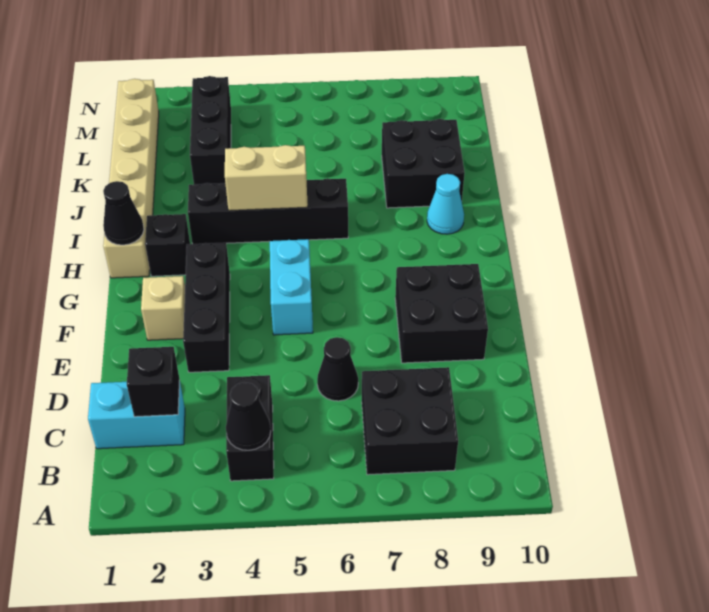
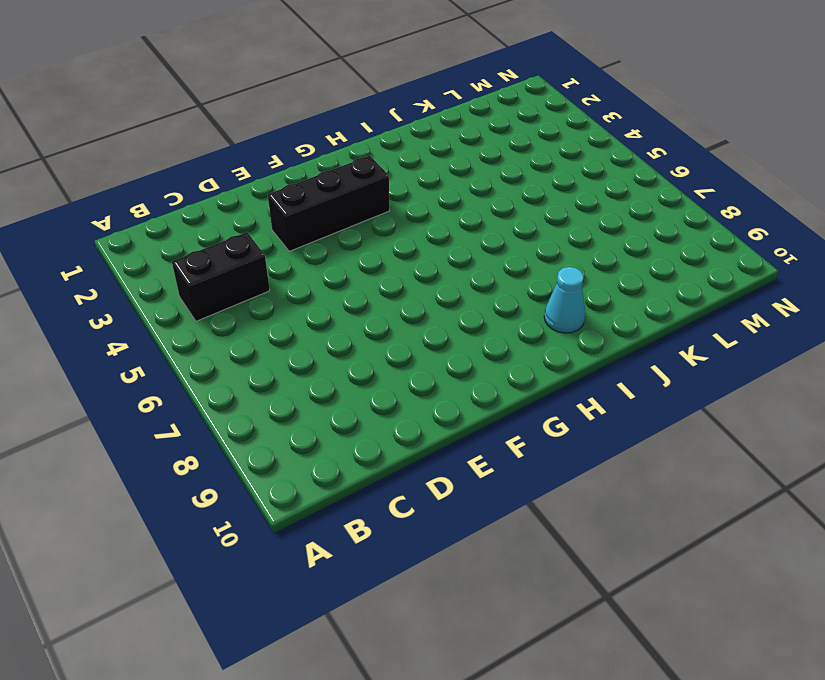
none -> black brick B7:C8 level 1
none -> cyan brick C1:C2 level 1
none -> black cone D6 level 1

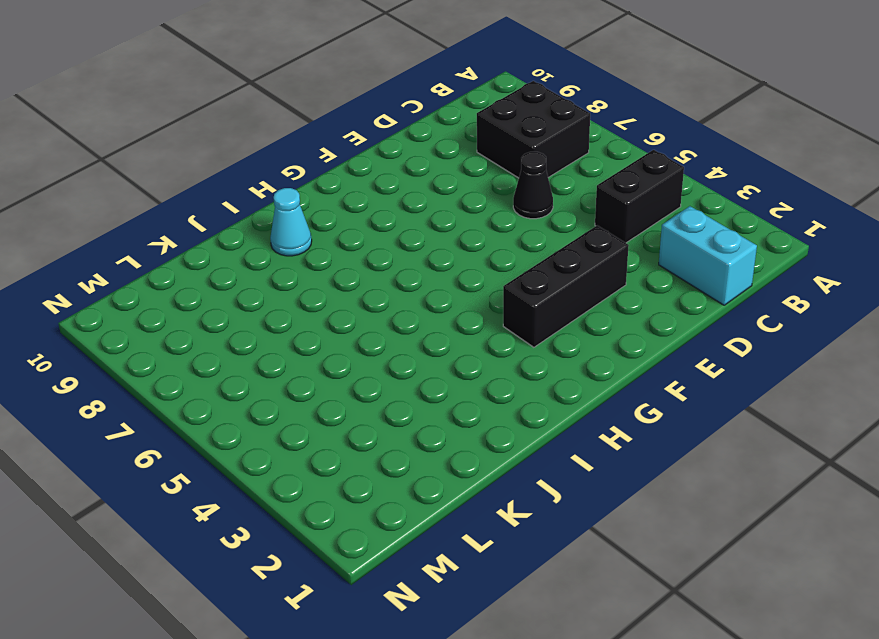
none -> black brick E8:F9 level 1
none -> tan brick F2 level 1
none -> cyan brick F5:G5 level 1

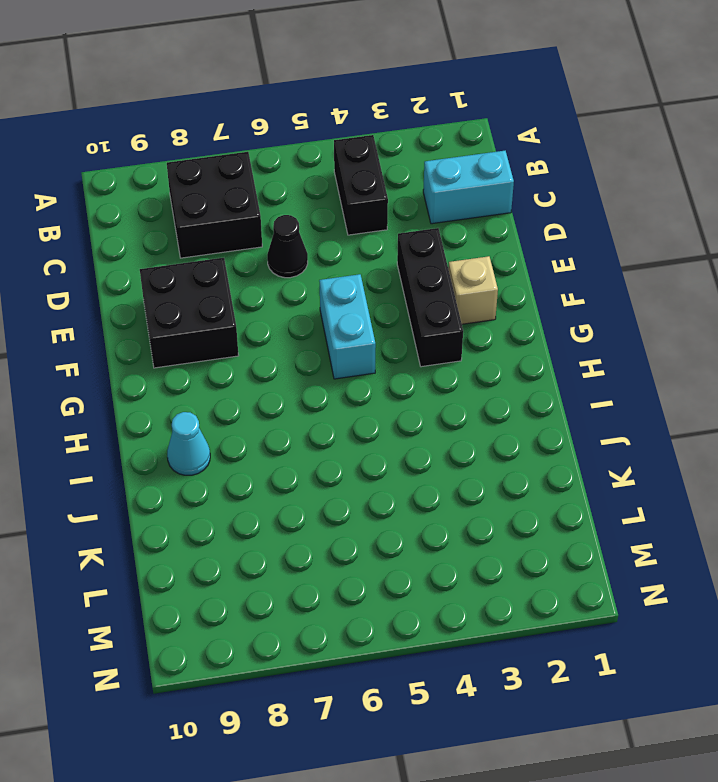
none -> tan brick H1:M1 level 1
none -> black brick H2 level 1
none -> black brick I3:I6 level 1

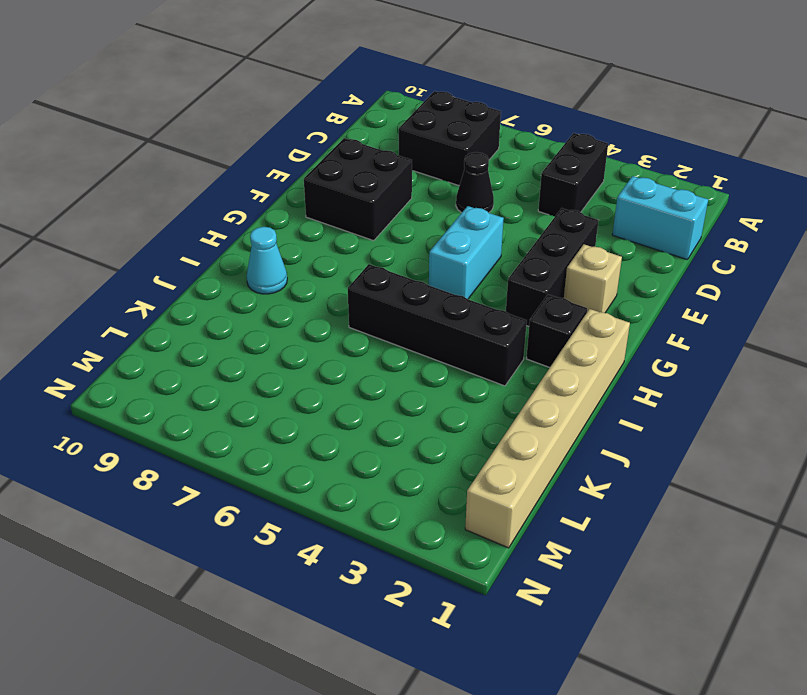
none -> black brick J8:K9 level 1
none -> black brick K3:M3 level 1
none -> black cone B4 level 2

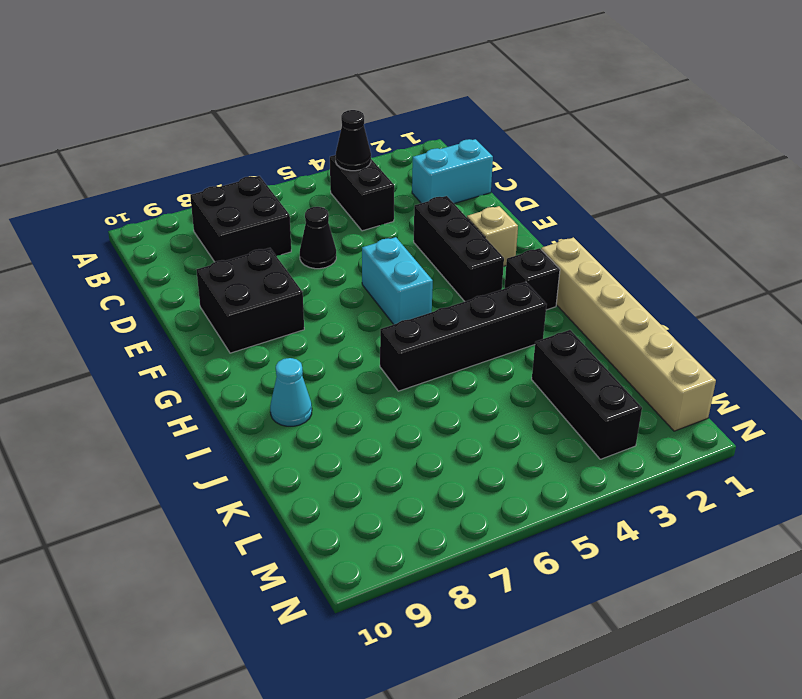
none -> black brick J8:K9 level 1
none -> black brick C2 level 2
none -> black cone H1 level 2

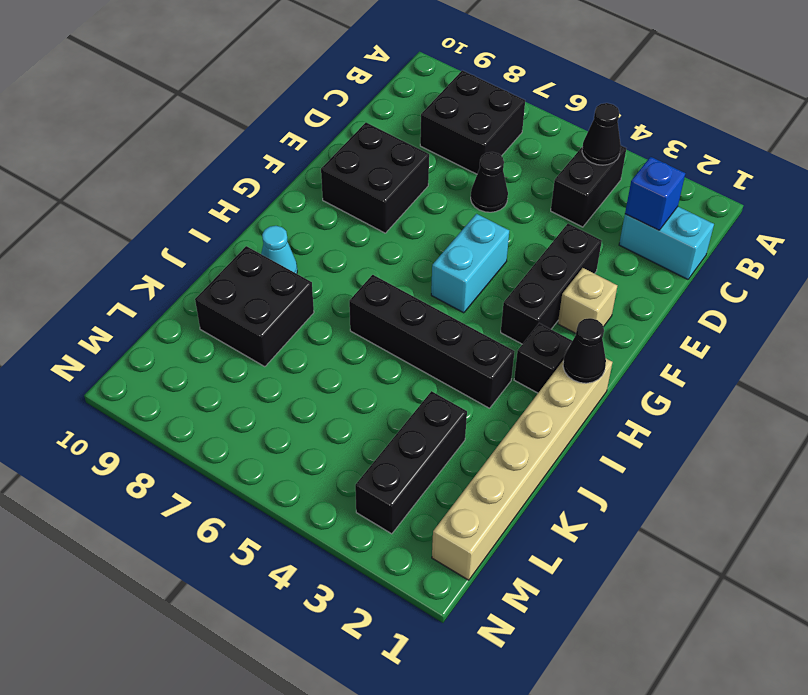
blue brick C2 level 2 -> black brick C2 level 2
none -> tan brick I4:I5 level 2

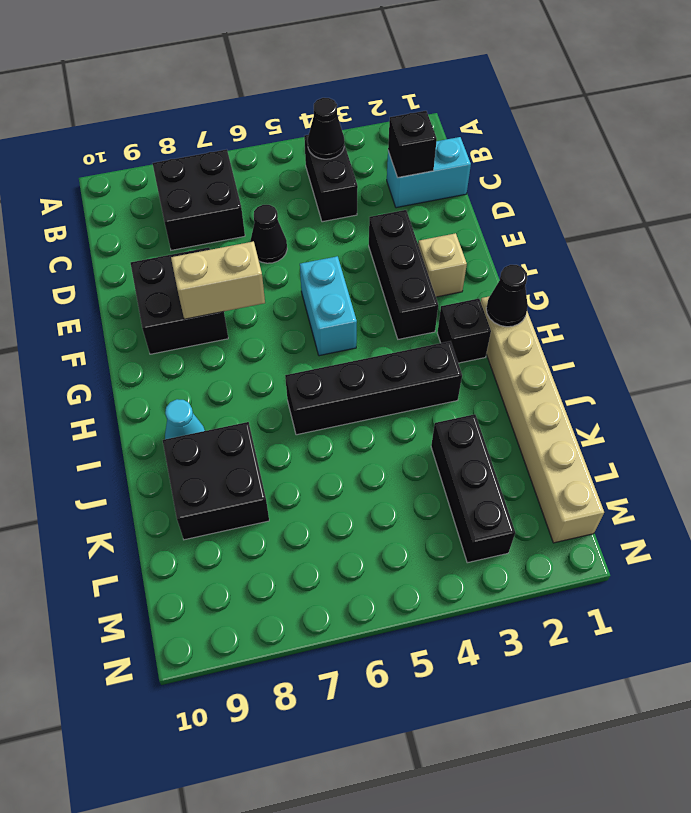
tan brick F7:F8 level 2 -> tan brick I4:I5 level 2

